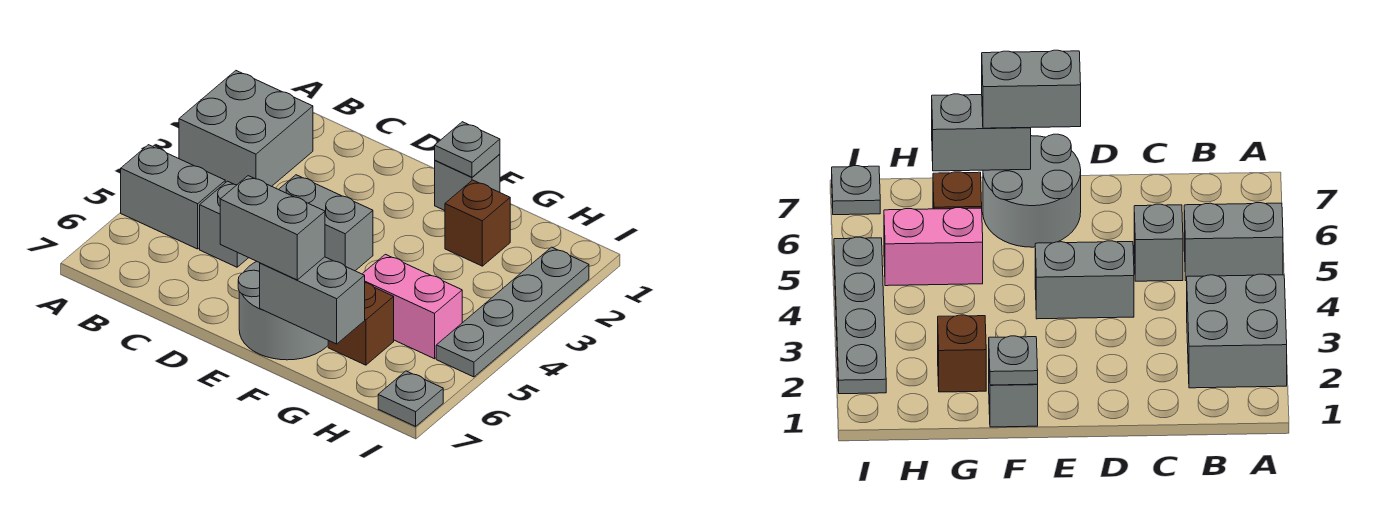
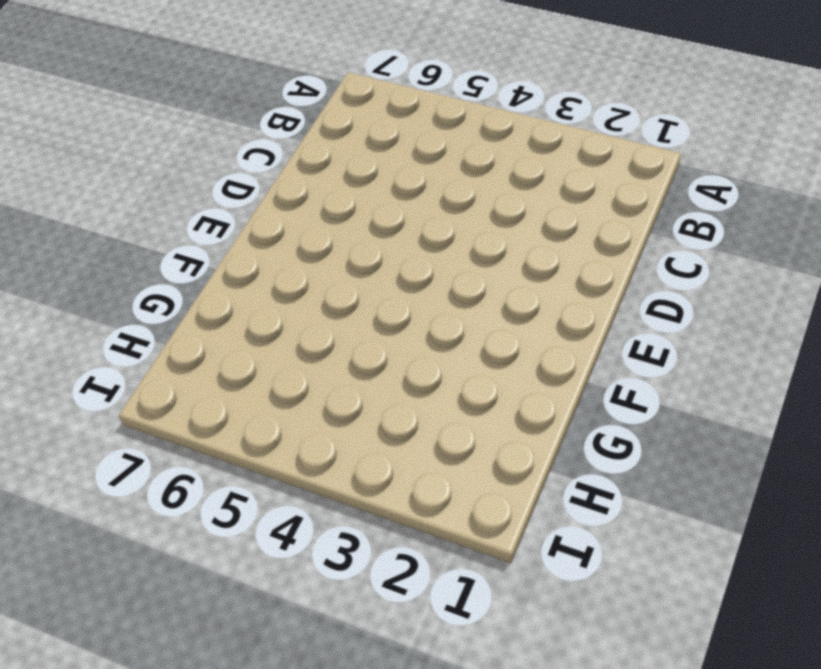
none -> grey brick A2:B3 level 1
none -> grey brick A5:B5 level 1
none -> grey brick C5 level 1

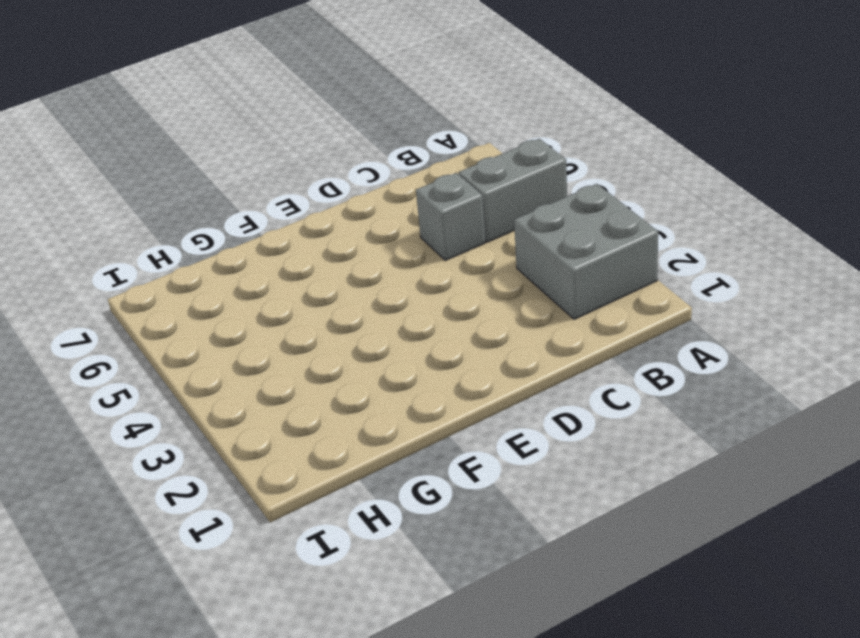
none -> grey brick D4:E4 level 1
none -> grey round brick E6:F7 level 1
none -> grey brick F1 level 1

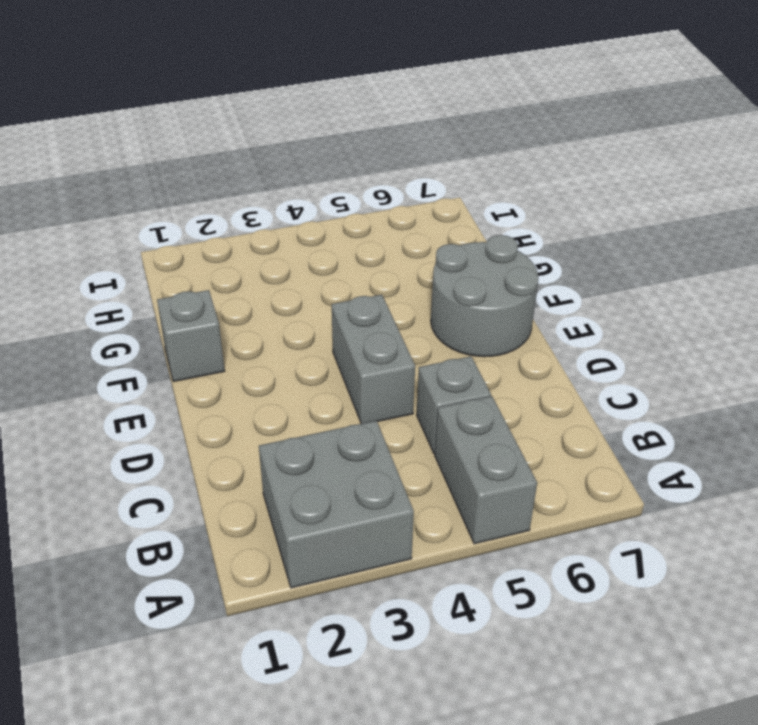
none -> brown brick G2 level 1
none -> pink brick G5:H5 level 1
none -> brown brick G6 level 1

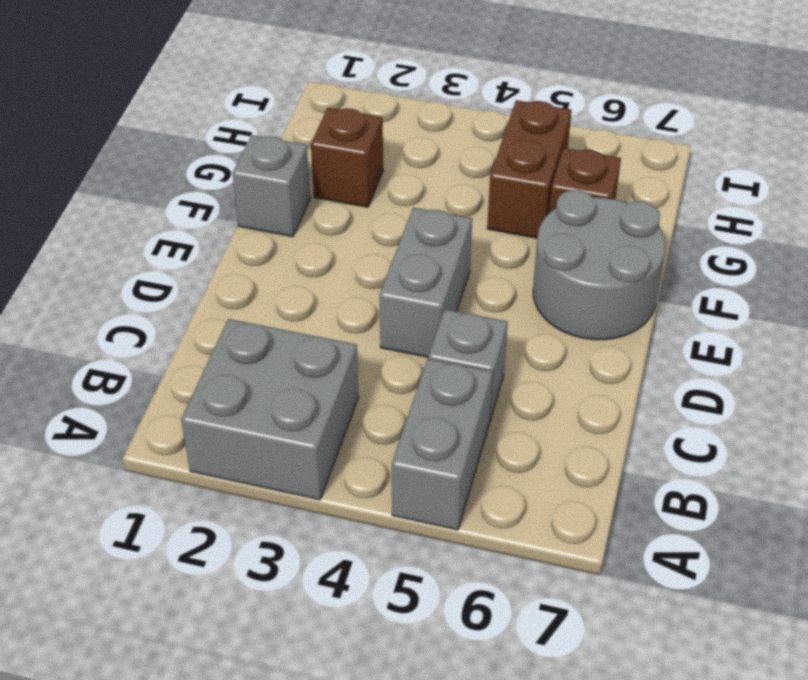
brown brick G5:H5 level 1 -> pink brick G5:H5 level 1
none -> grey plate I2:I5 level 1
none -> grey plate I7 level 1
none -> grey plate F1 level 2

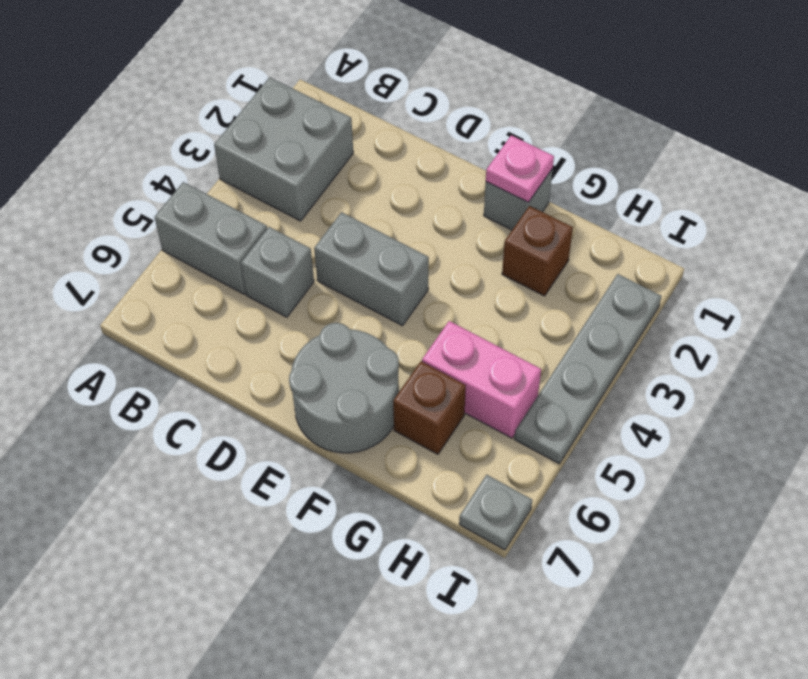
pink plate F1 level 2 -> grey plate F1 level 2
none -> grey brick F7:G7 level 2
none -> grey brick E7:F7 level 3

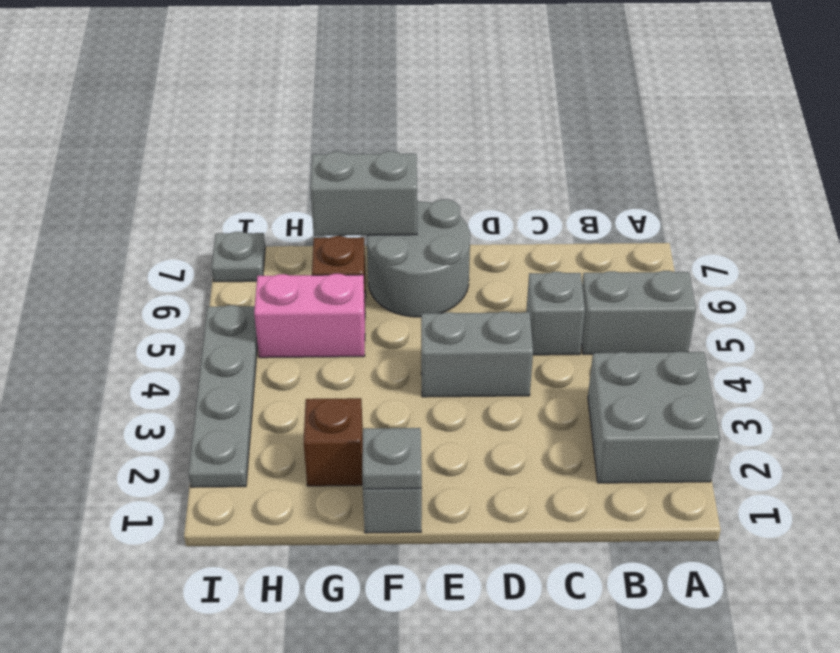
none -> grey brick E7:F7 level 3

